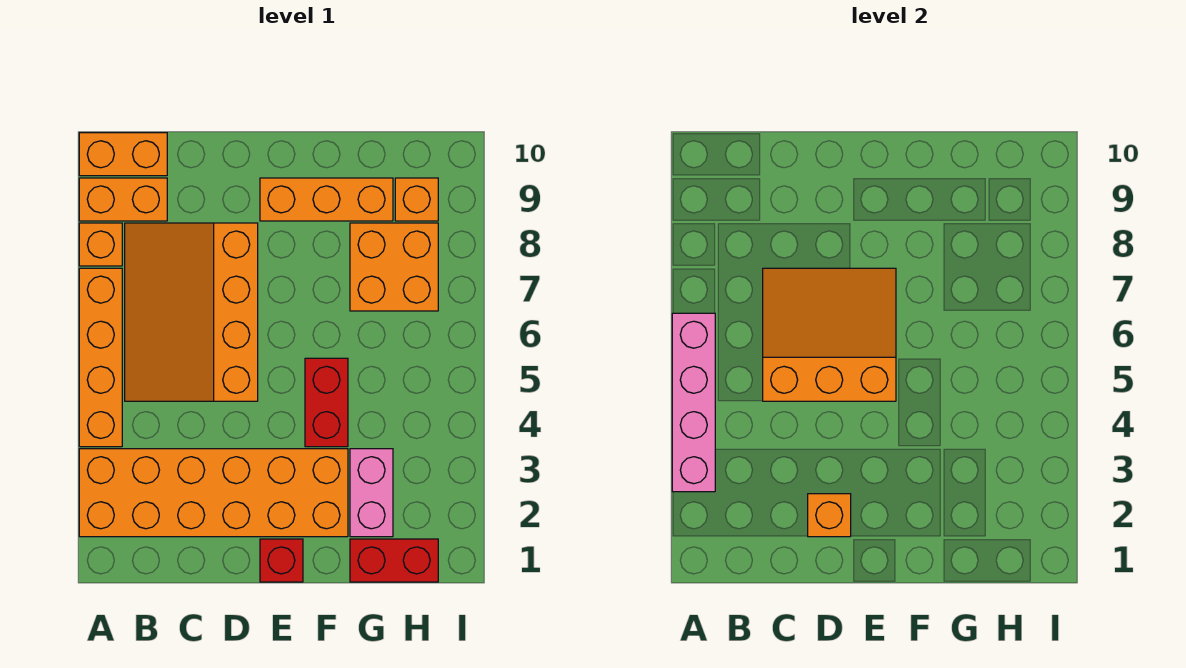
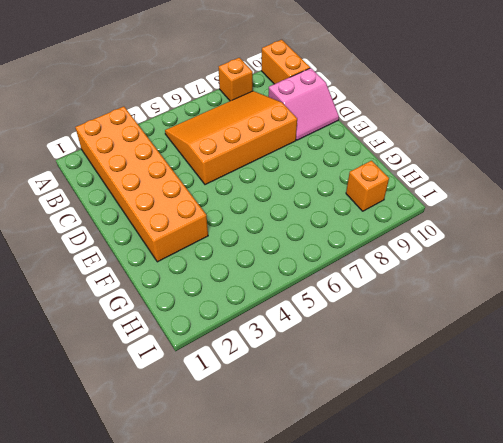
pink slope C9:D10 level 1 top C -> none
none -> orange brick A4:A7 level 1
none -> orange brick A9:B9 level 1
none -> red brick E1 level 1

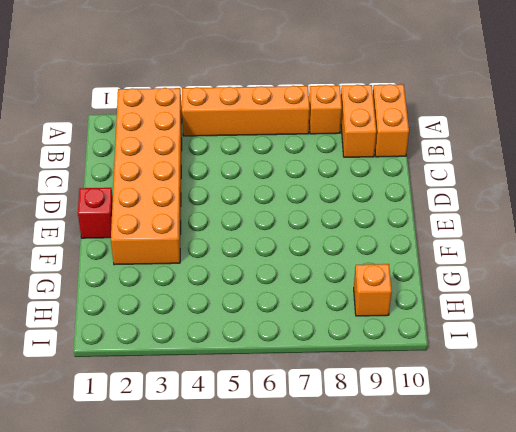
none -> orange slope B5:D8 level 1 top D
none -> orange brick E9:G9 level 1
none -> red brick F4:F5 level 1

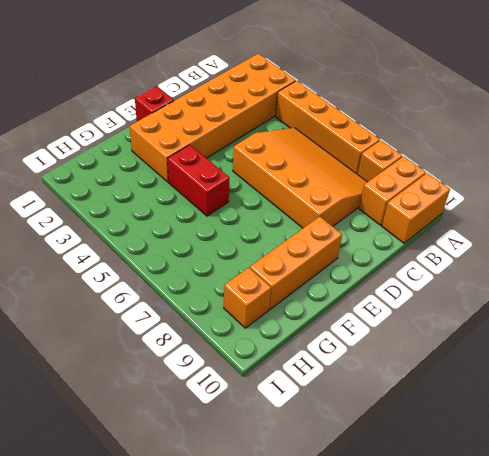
none -> red brick G1:H1 level 1
none -> pink brick G2:G3 level 1
none -> orange brick G7:H8 level 1

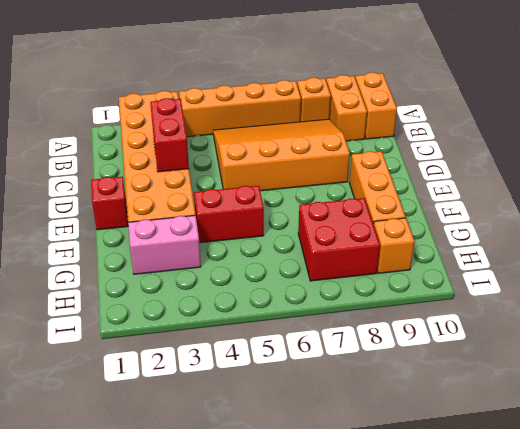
red brick C3:D3 level 2 -> red brick G1:H1 level 1
red brick G7:H8 level 1 -> orange brick G7:H8 level 1
none -> pink brick A3:A6 level 2
none -> orange slope C5:E7 level 2 top 5
none -> orange brick D2 level 2

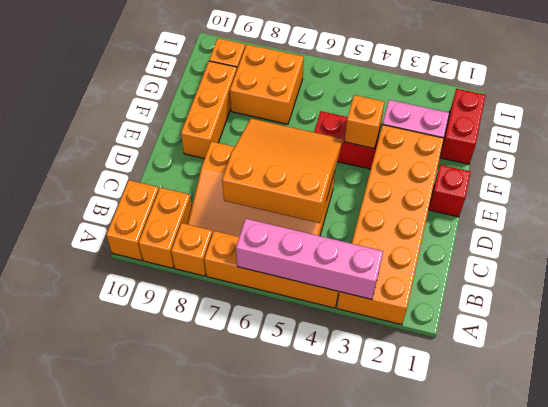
orange slope C5:E7 level 2 top C -> orange slope C5:E7 level 2 top 5
orange brick F4 level 2 -> orange brick D2 level 2

